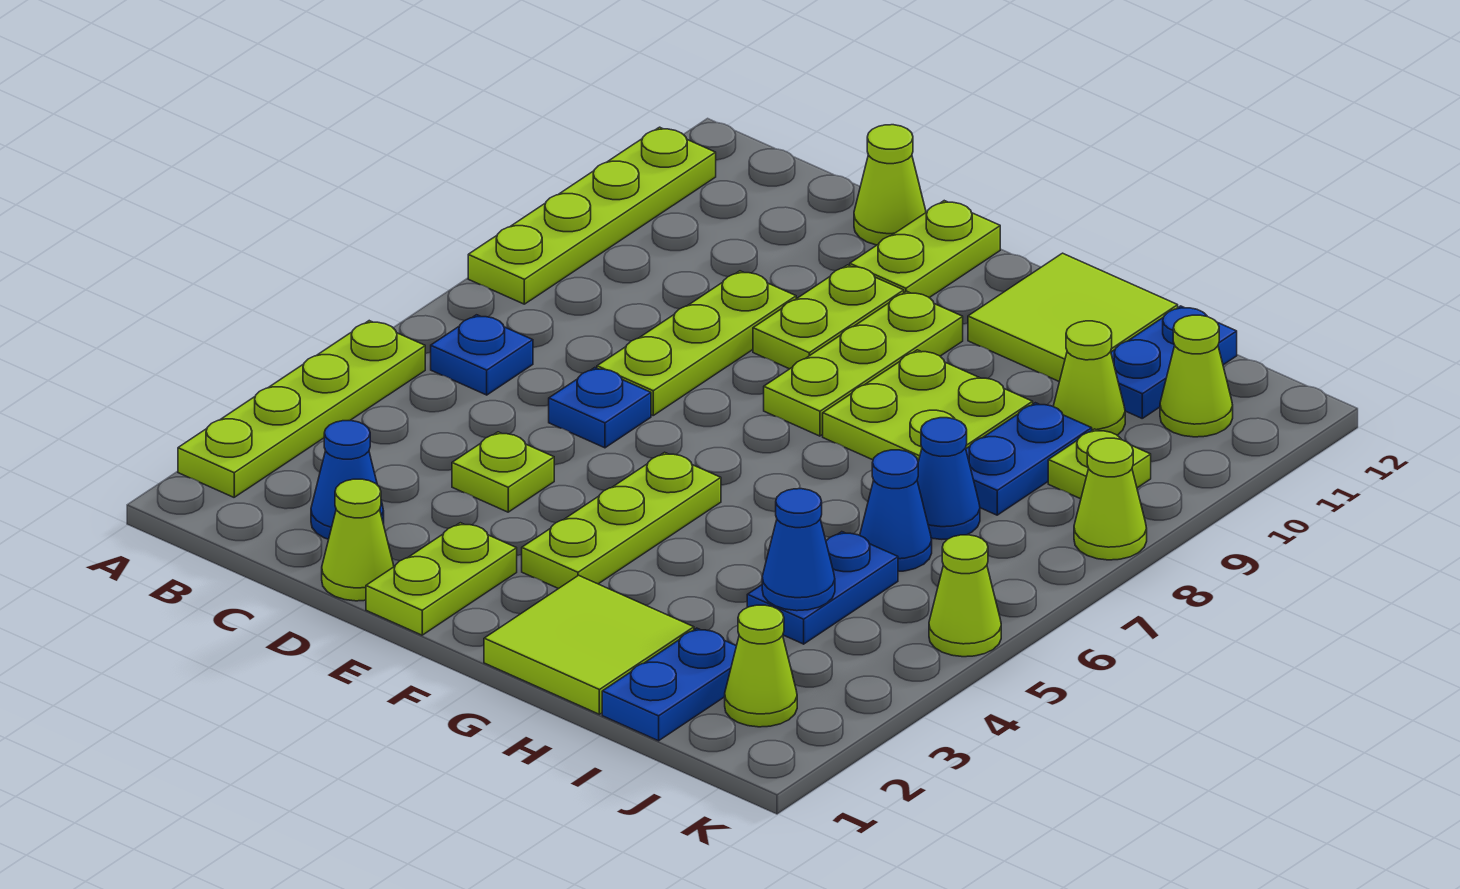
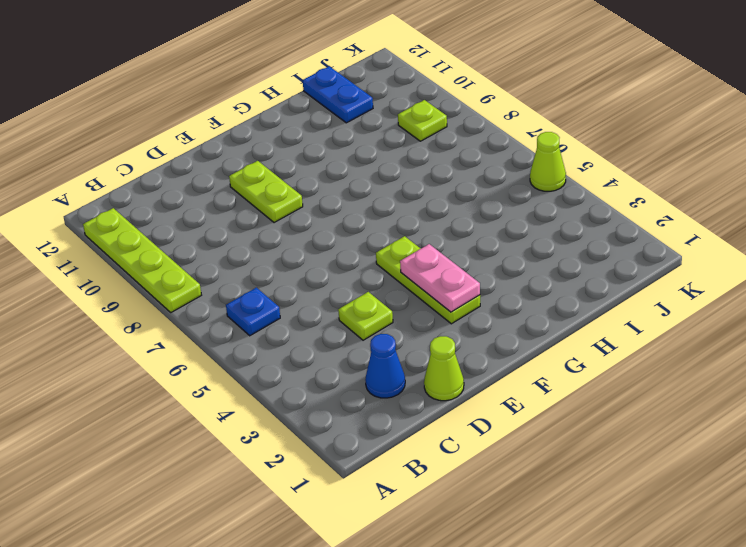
pink plate F3:F4 level 2 -> none
none -> lime plate A2:A5 level 1
none -> blue plate D6 level 1
none -> lime plate D7:D9 level 1
none -> lime cone D12 level 1

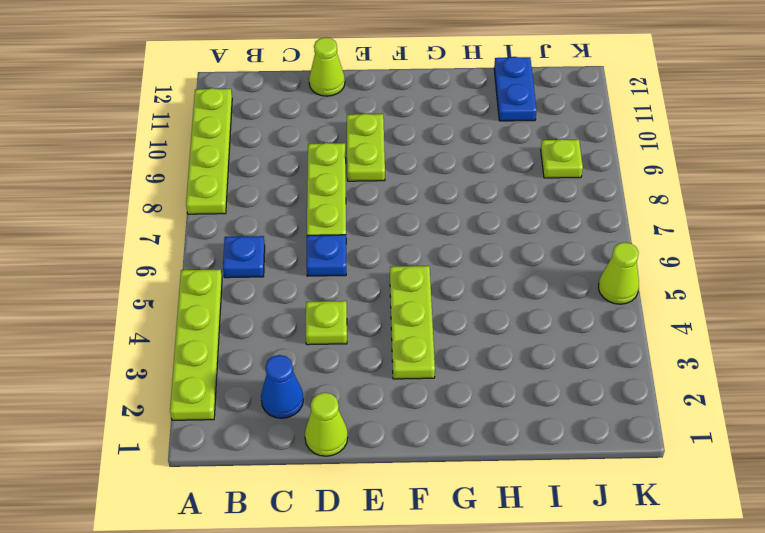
none -> lime plate E1:E2 level 1
none -> lime plate E11:E12 level 1
none -> lime plate F8:F10 level 1
none -> lime tile G1:H2 level 1

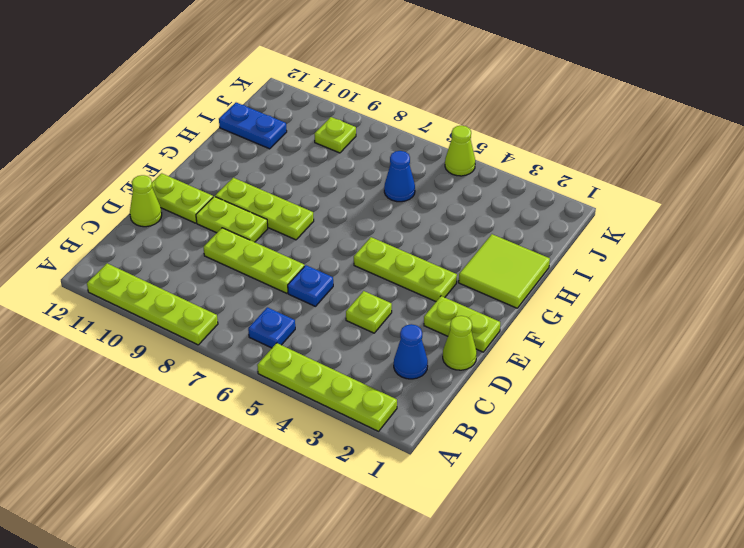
none -> lime plate G8:H9 level 1
none -> lime tile G11:H12 level 1
none -> blue plate I1:I2 level 1
none -> blue plate I4:I5 level 1

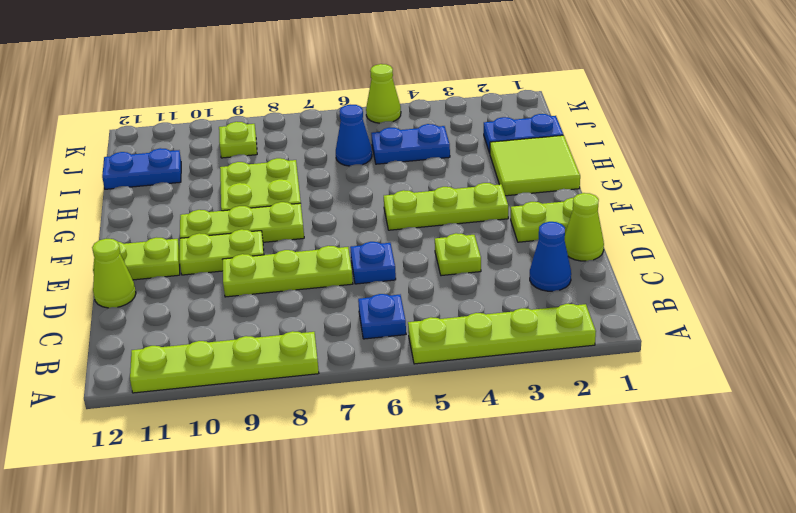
none -> lime tile G11:H12 level 1
none -> blue cone I7 level 1
none -> blue plate I8:I9 level 1
none -> lime cone I10 level 1

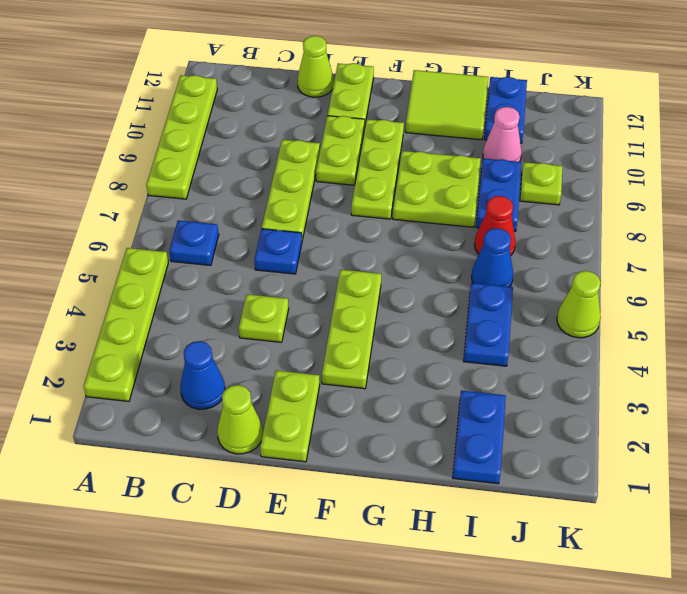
red cone I7 level 1 -> blue cone I7 level 1
pink cone I10 level 1 -> lime cone I10 level 1
none -> lime tile G1:H2 level 1
none -> lime cone J2 level 1
none -> lime cone J11 level 1
none -> lime cone K8 level 1

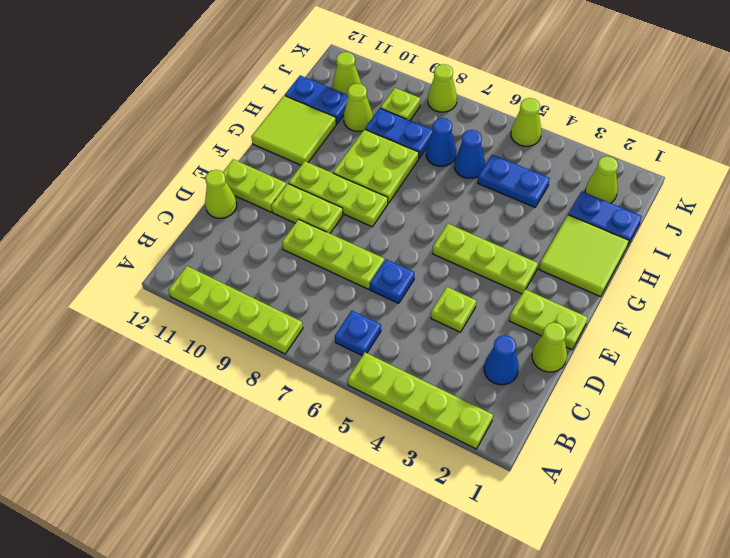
none -> blue cone I4 level 2

